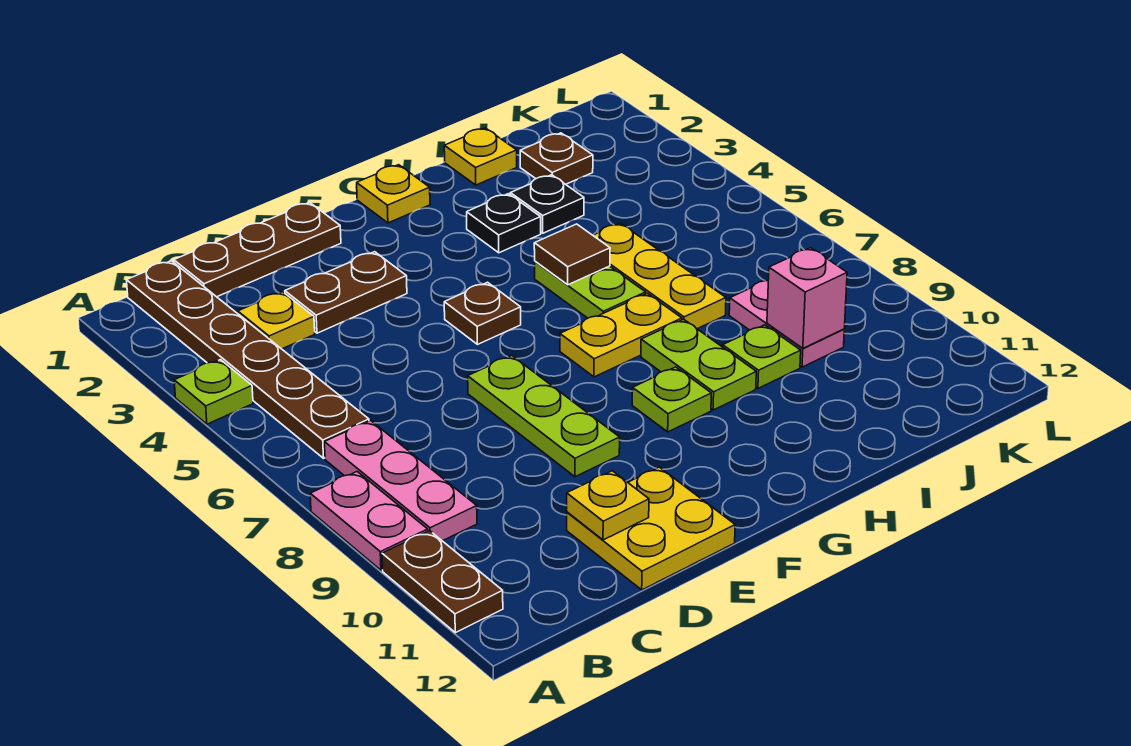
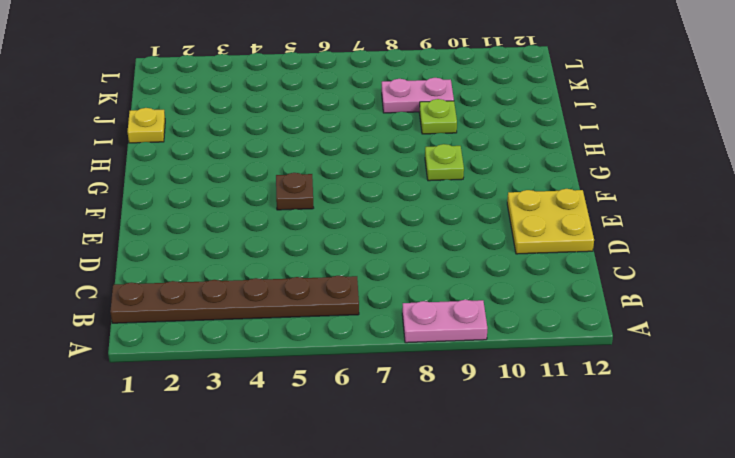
none -> lime plate A4 level 1
none -> brown plate A10:A11 level 1
none -> pink plate B7:B9 level 1

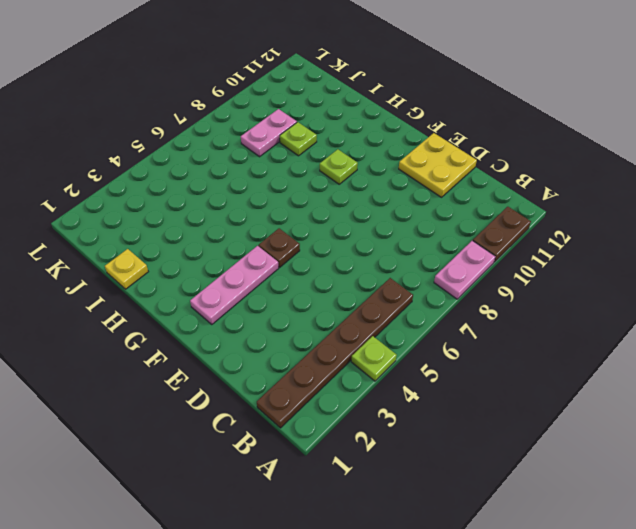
pink plate F2:F4 level 1 -> pink plate B7:B9 level 1
none -> brown plate C1:E1 level 1
none -> yellow plate C3 level 1
none -> brown plate D3:E3 level 1

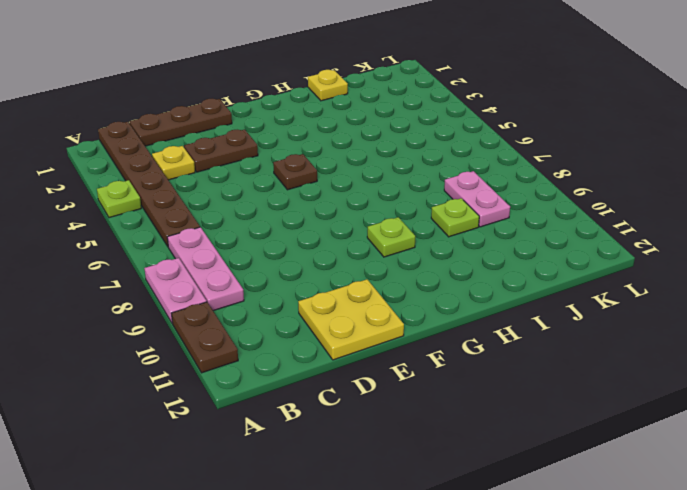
none -> lime plate E7:E9 level 1
none -> yellow plate G1 level 1
none -> yellow plate G7:H7 level 1

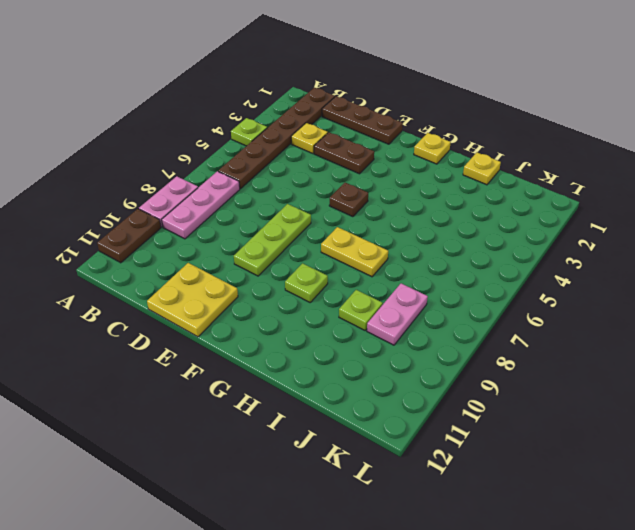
none -> black plate H3 level 1
none -> lime plate H5:H6 level 1
none -> lime plate H8:H9 level 1

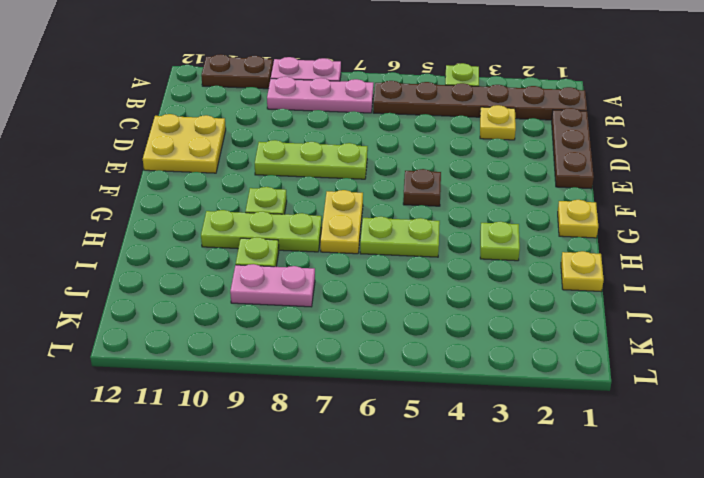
lime plate H3 level 1 -> black plate H3 level 1
lime plate H8:H10 level 1 -> lime plate H8:H9 level 1
none -> brown plate D3:E3 level 1
none -> black plate I3 level 1
none -> yellow plate I5:I7 level 1

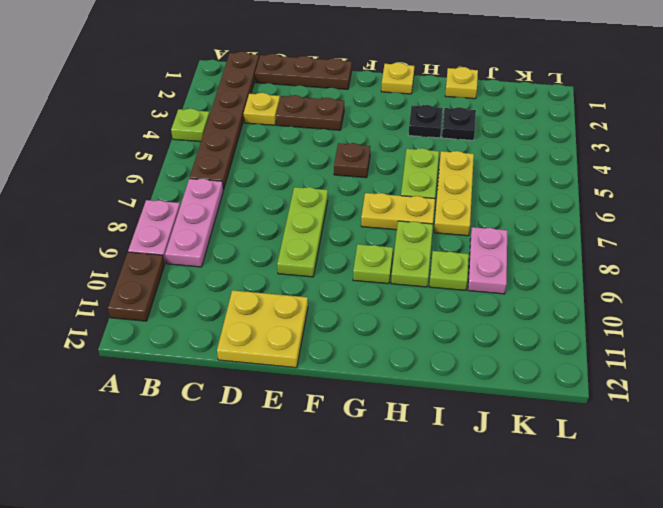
none -> brown plate J2 level 1
none -> yellow plate D11 level 2
none -> brown tile H5 level 2

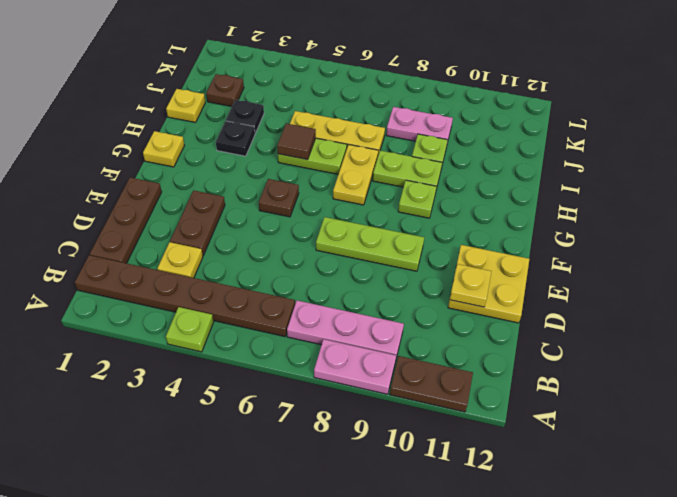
none -> pink brick J9 level 2

